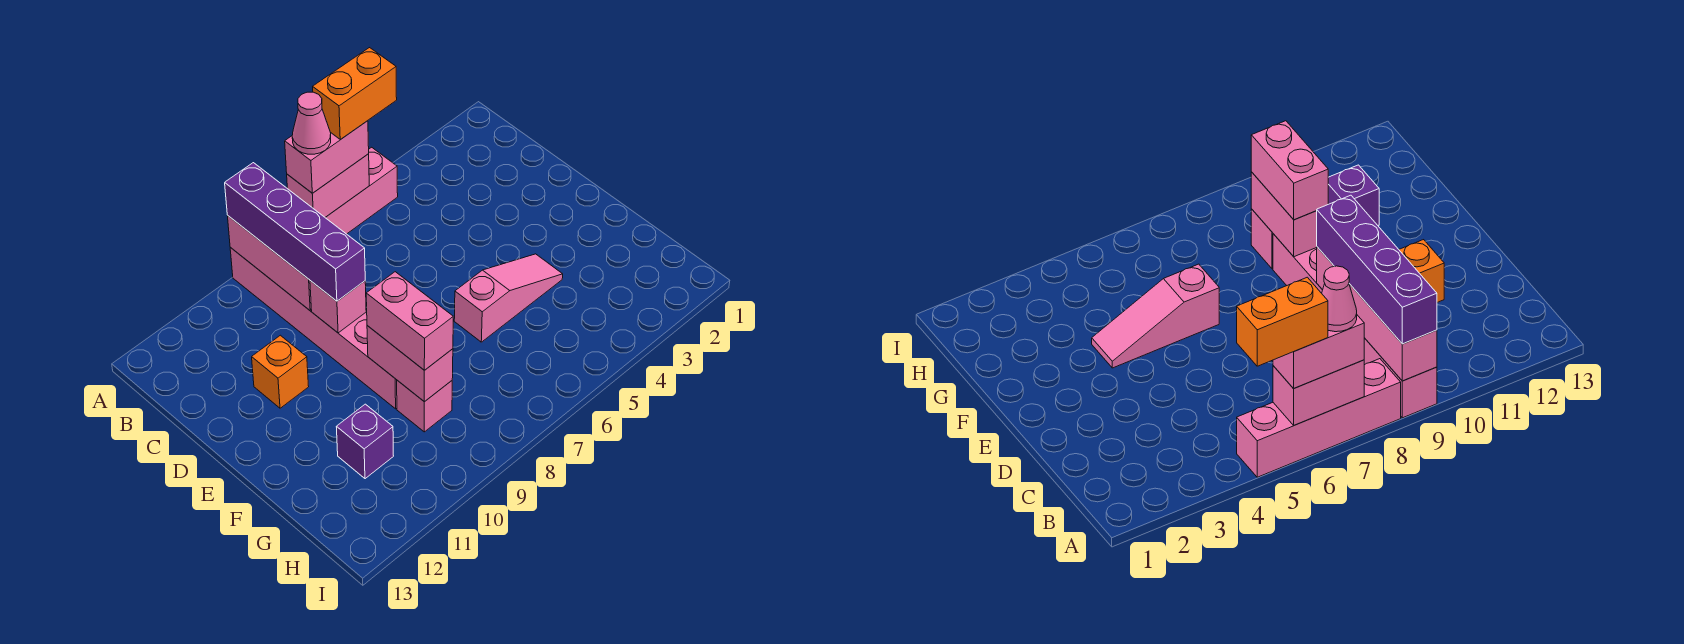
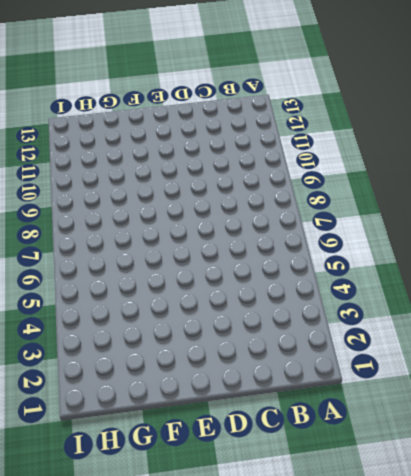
none -> pink brick A5:A8 level 1
none -> pink brick A9:F9 level 1
none -> orange brick D11 level 1

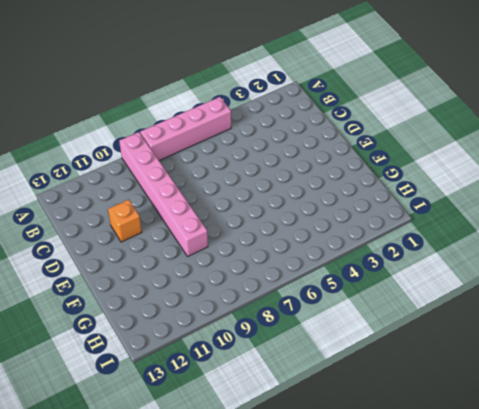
none -> pink slope F4:F6 level 1 top 6
none -> pink brick G9 level 1
none -> purple brick G11 level 1

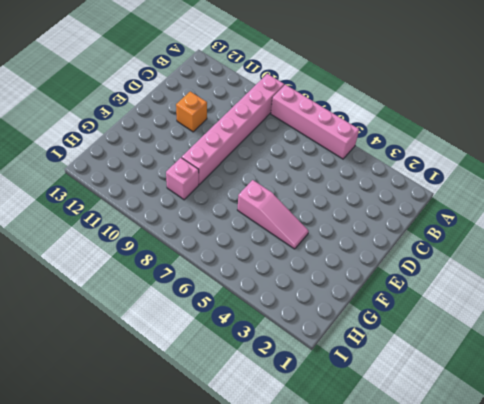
none -> purple brick G11 level 1
none -> pink brick A6:A7 level 2
none -> pink brick A9:C9 level 2

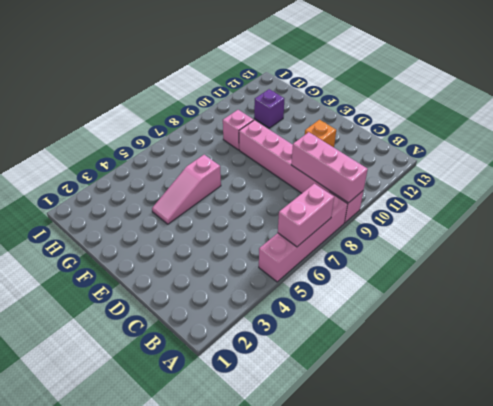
none -> pink brick D9 level 2
none -> pink brick F9:G9 level 2
none -> pink brick A6:A7 level 3

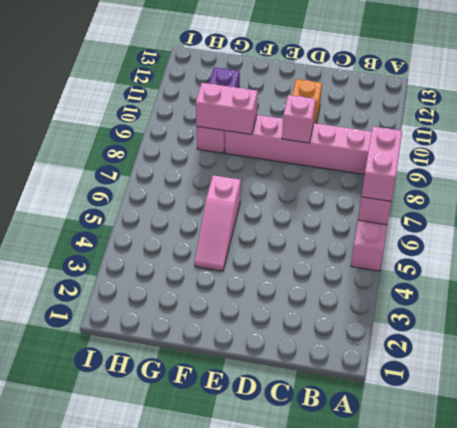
none -> pink brick A9:C9 level 2
none -> purple brick A9:D9 level 3
none -> pink brick F9:G9 level 3

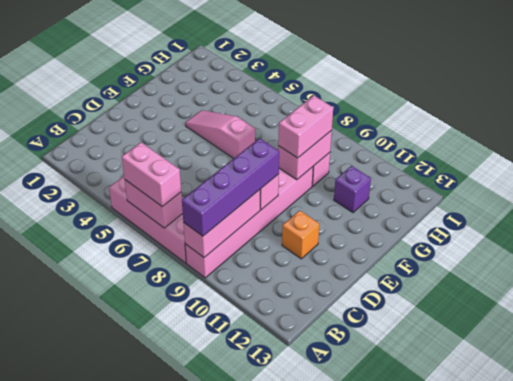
none -> orange brick A5:A6 level 4
none -> pink cone A7 level 4

